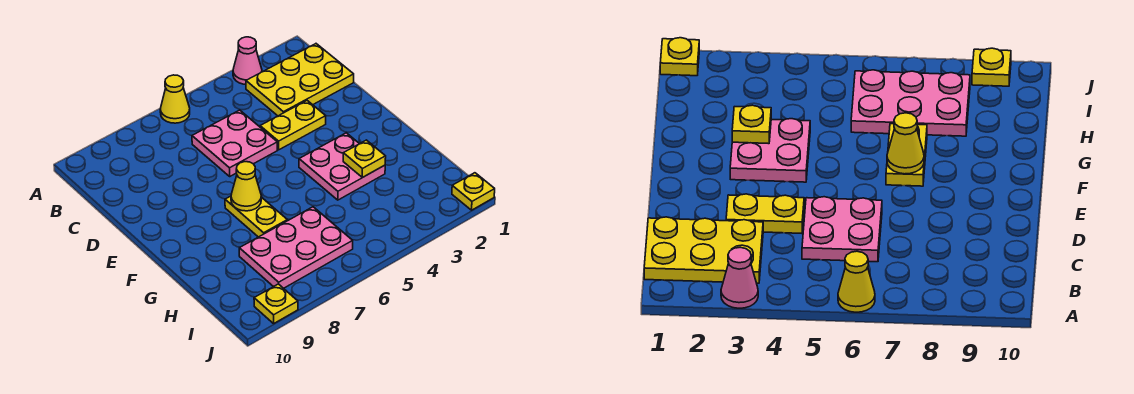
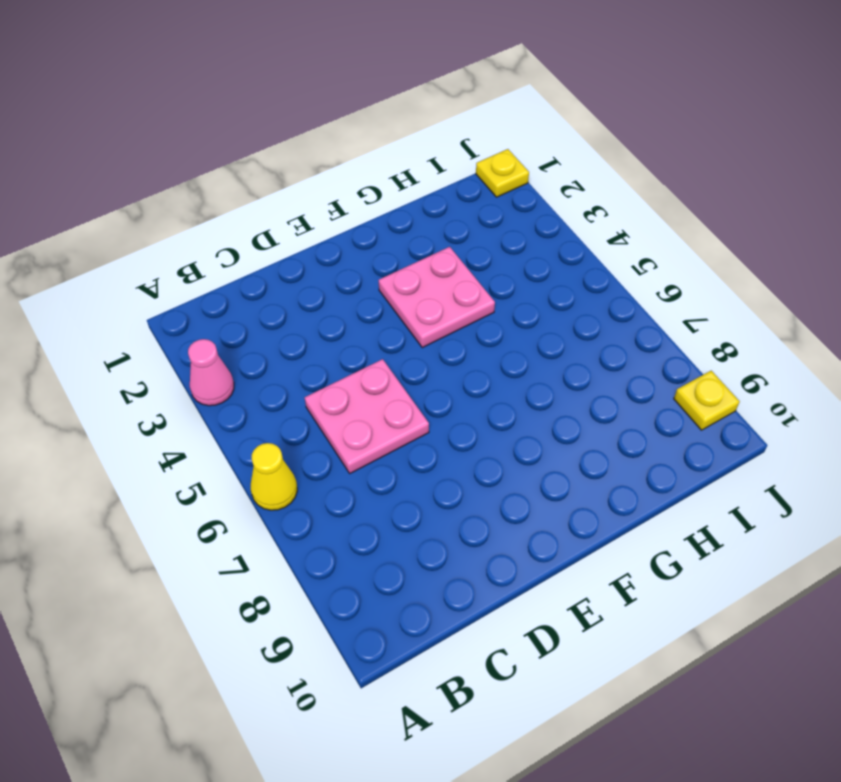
none -> yellow plate B1:C3 level 1
none -> yellow plate D3:D4 level 1
none -> yellow plate F7:G7 level 1

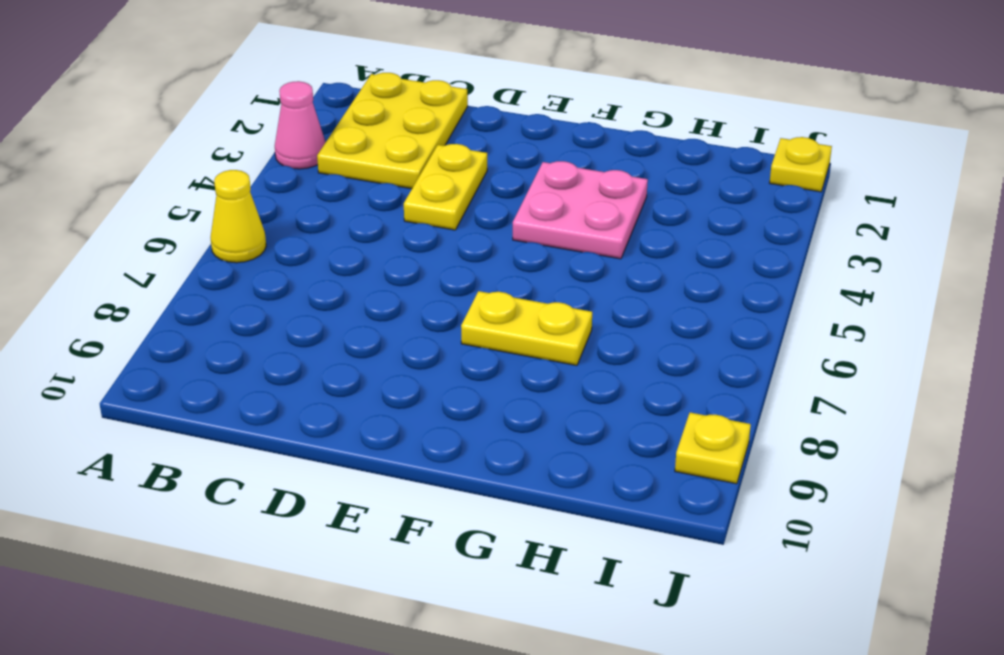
none -> pink plate C5:D6 level 1
none -> pink plate H6:I8 level 1
none -> yellow cone F7 level 2

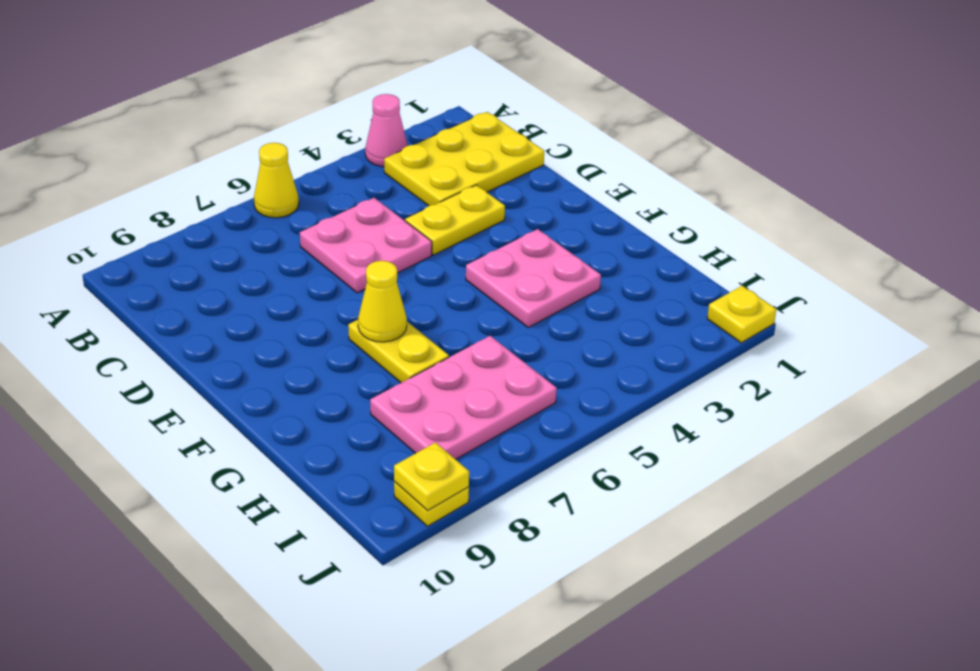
yellow plate J9 level 2 -> yellow plate G3 level 2

